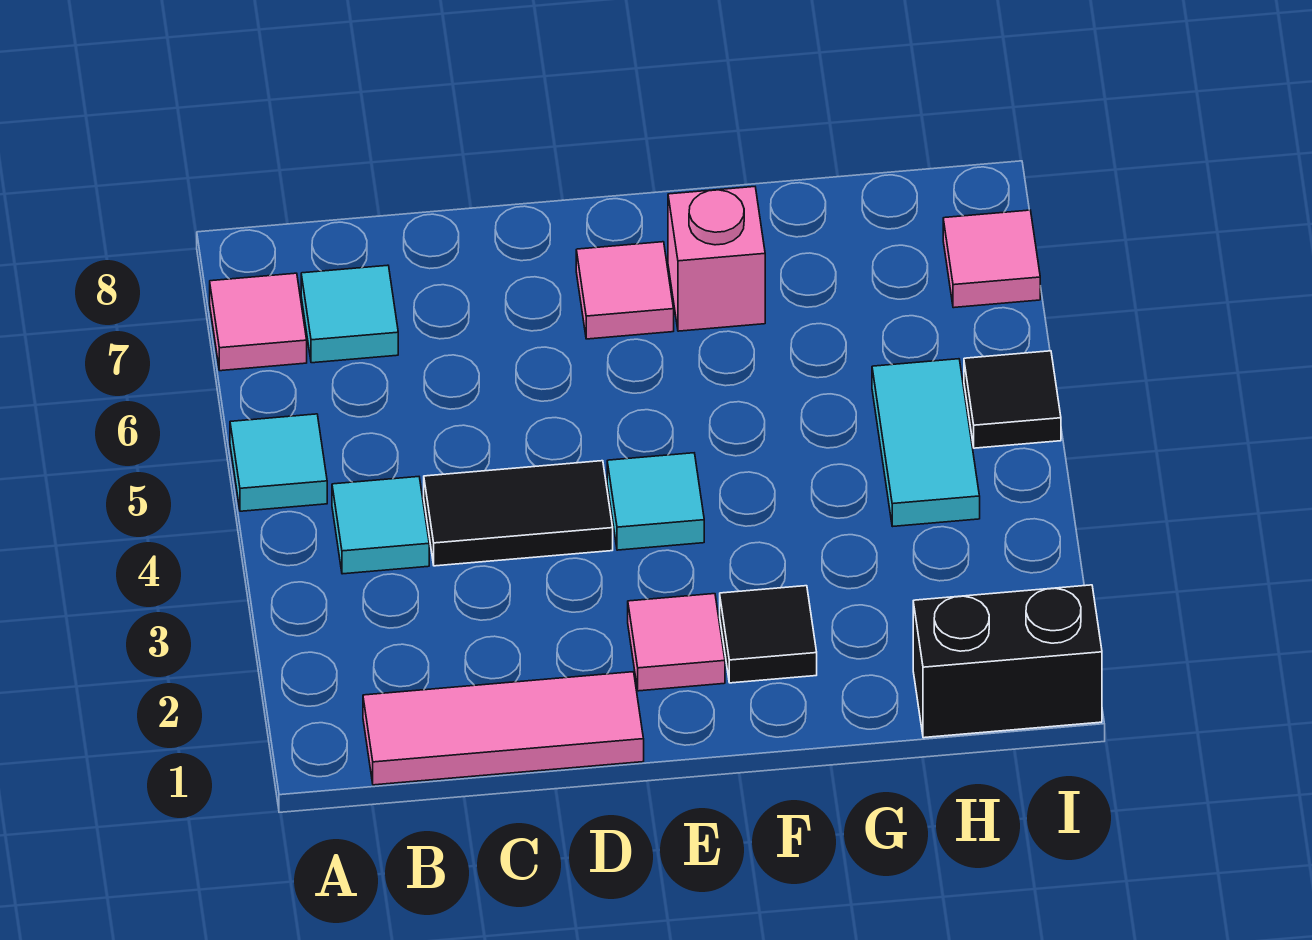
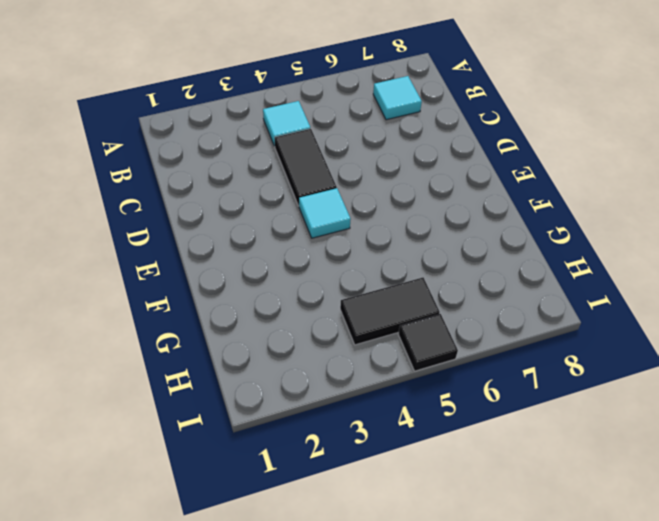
black tile H4:H5 level 1 -> cyan tile H4:H5 level 1
none -> cyan tile A5 level 1
none -> pink tile A7 level 1
none -> pink tile B1:D1 level 1

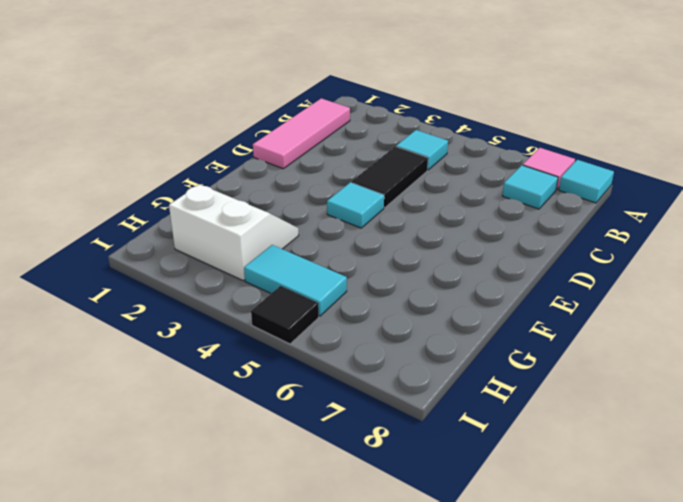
cyan tile A8 level 1 -> cyan tile A5 level 1
white slope G2:H3 level 1 top H -> none
none -> pink tile E2 level 1
none -> pink tile E7 level 1
none -> black tile F2 level 1

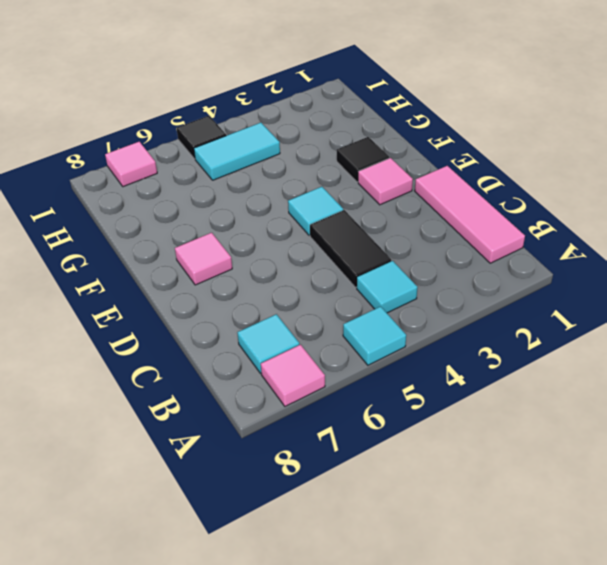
none -> pink brick F7 level 1
none -> black brick H1:I1 level 1

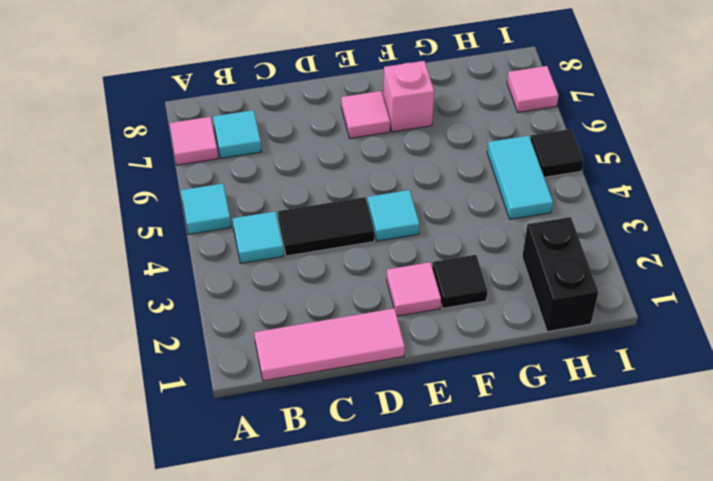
black brick H1:H2 level 1 -> black brick H1:I1 level 1

